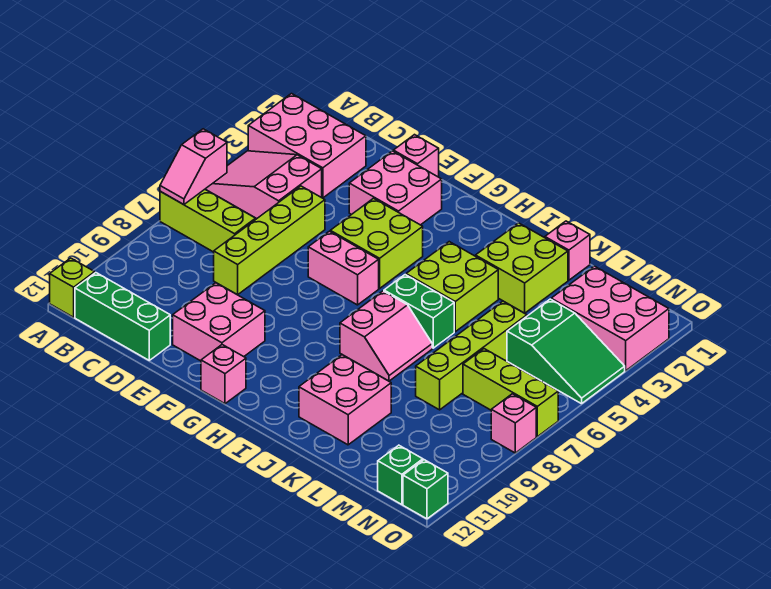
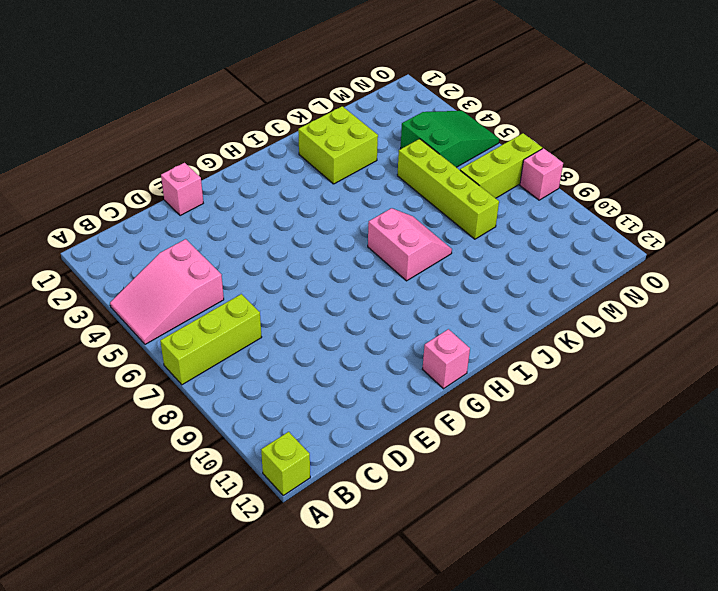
none -> pink brick A2:C3 level 1
none -> green brick B12:D12 level 1
none -> lime brick D5:D8 level 1

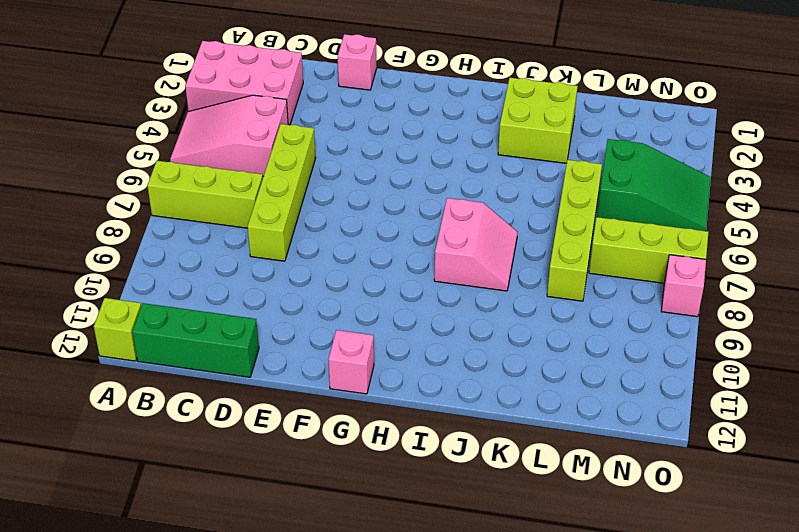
none -> pink brick E2:F3 level 1
none -> pink brick E10:F11 level 1
none -> lime brick F4:G5 level 1

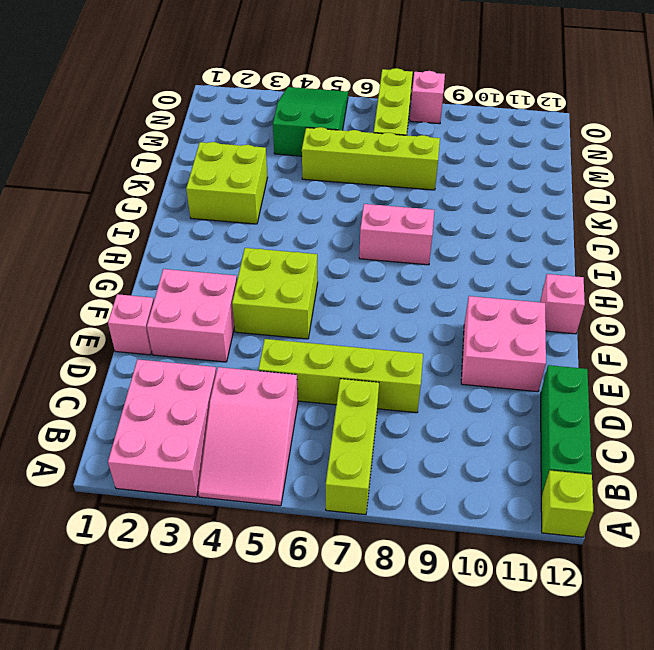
none -> pink brick F6:G6 level 1
none -> lime brick I4:J5 level 1
none -> green brick I6:J6 level 1

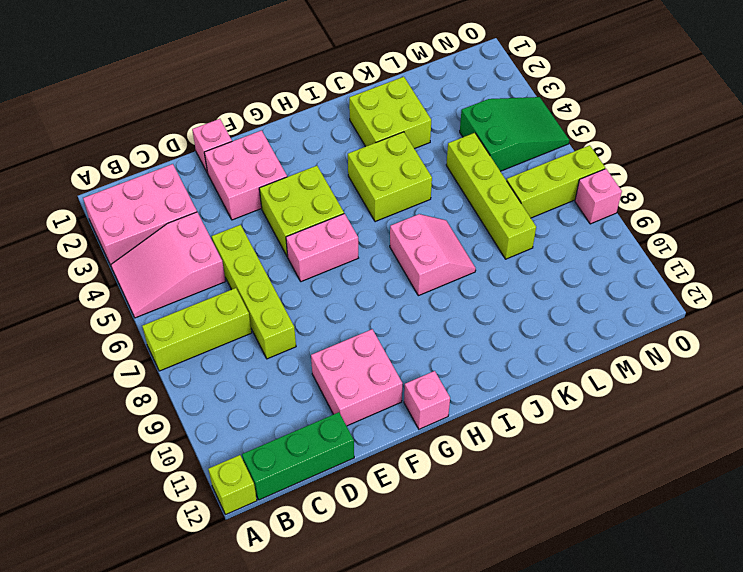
none -> green brick I6:J6 level 1
none -> pink brick J10:K11 level 1
none -> pink brick K1 level 1

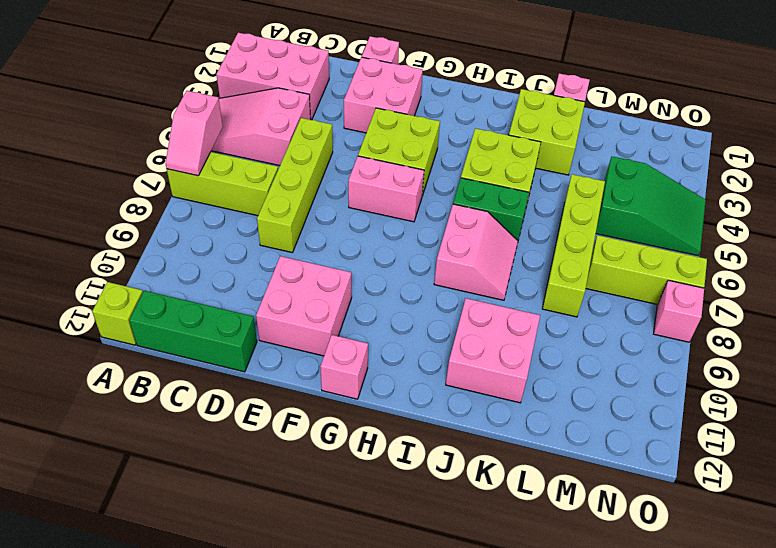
none -> pink brick M2:O3 level 1
none -> green brick N12 level 1
none -> green brick O12 level 1

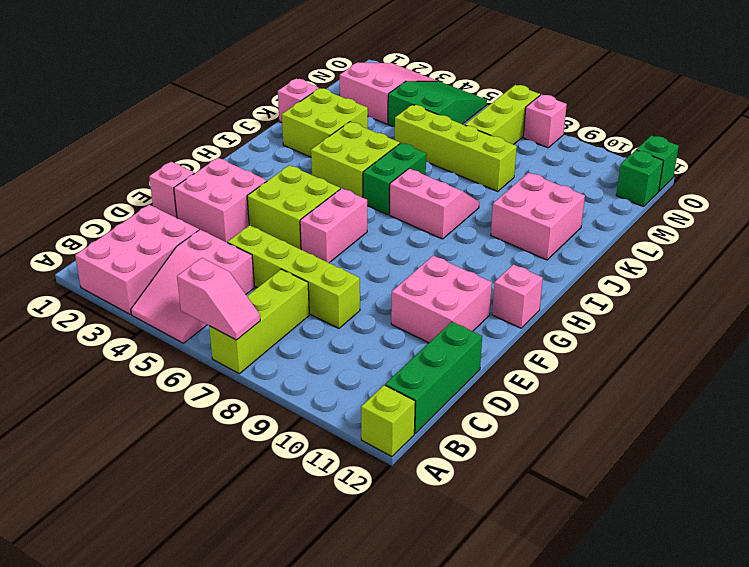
pink slope M2:O3 level 1 top M -> pink brick M2:O3 level 1

